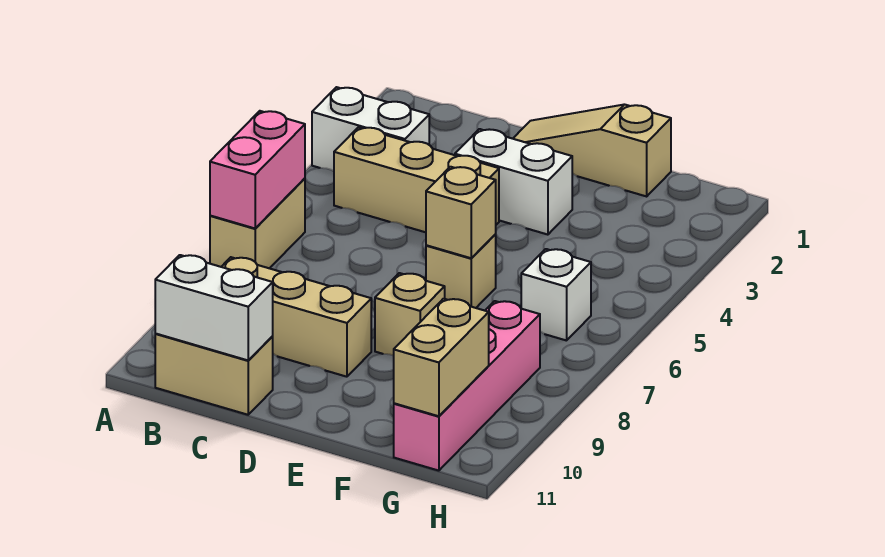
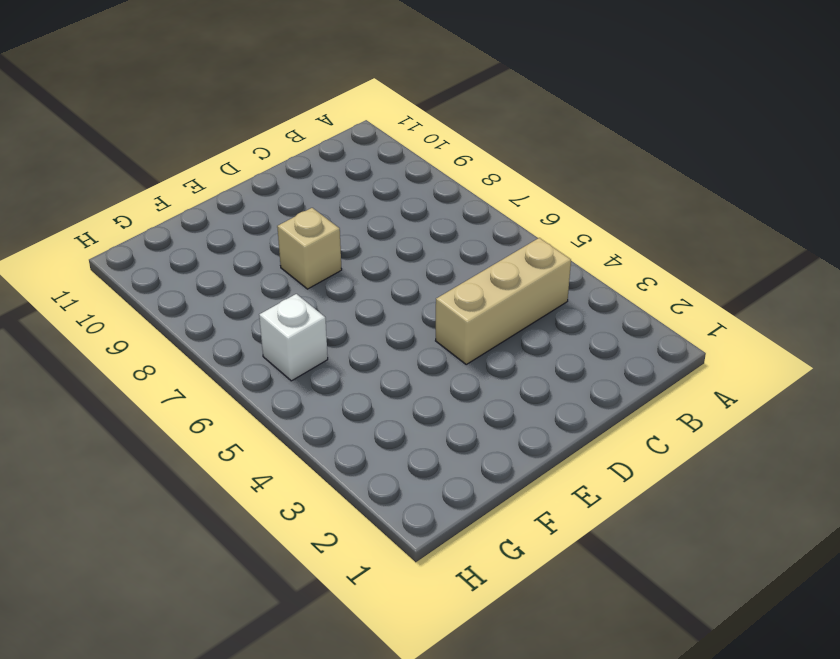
none -> white brick A3:B3 level 1
none -> tan brick A6:A7 level 1
none -> tan brick B9:D9 level 1

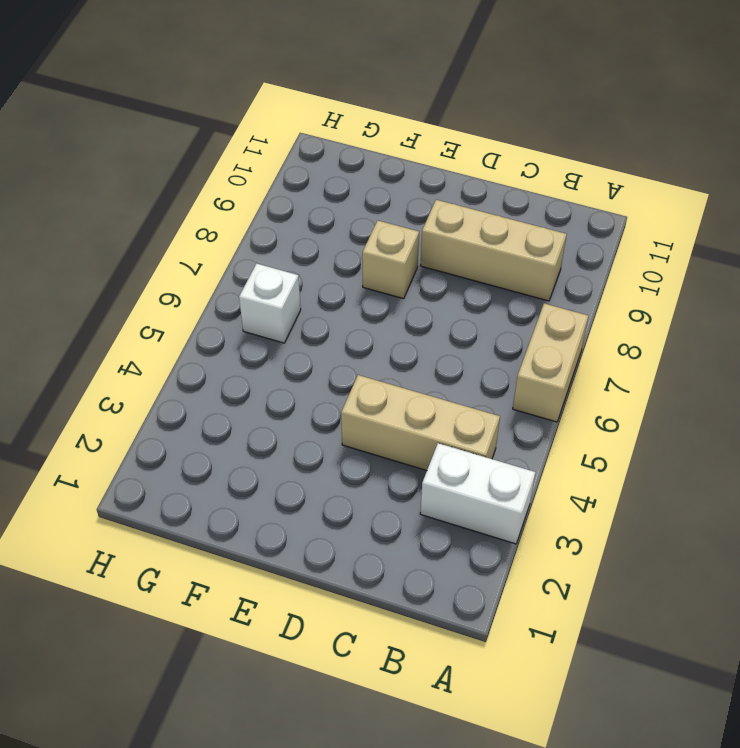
none -> tan brick B11:C11 level 1
none -> tan slope D1:F1 level 1 top F
none -> white brick D3:E3 level 1

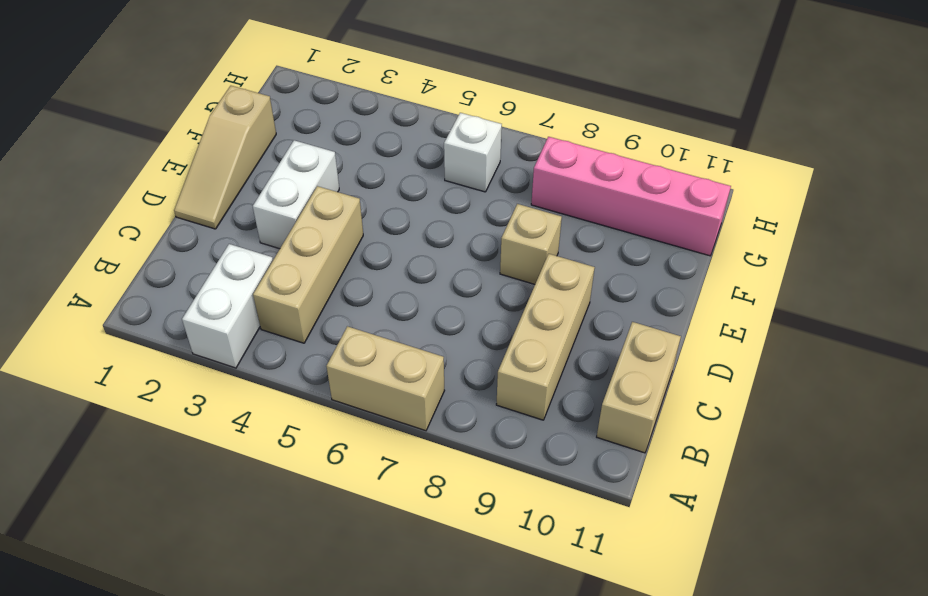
none -> tan brick E6 level 1
none -> pink brick A6:A7 level 2
none -> white brick B11:C11 level 2

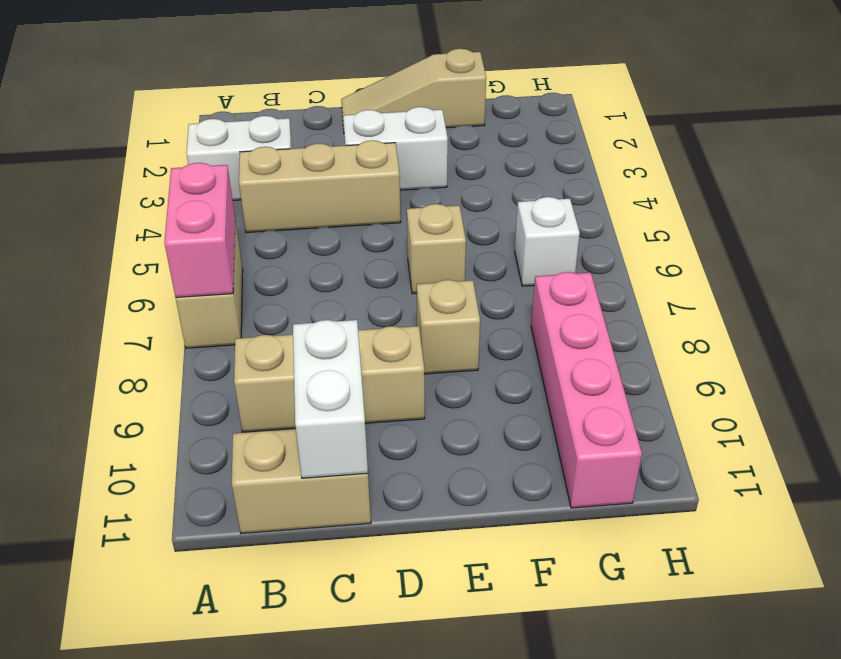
white brick C10:C11 level 2 -> white brick B11:C11 level 2
none -> tan brick E6 level 2
none -> tan brick G10:G11 level 2

